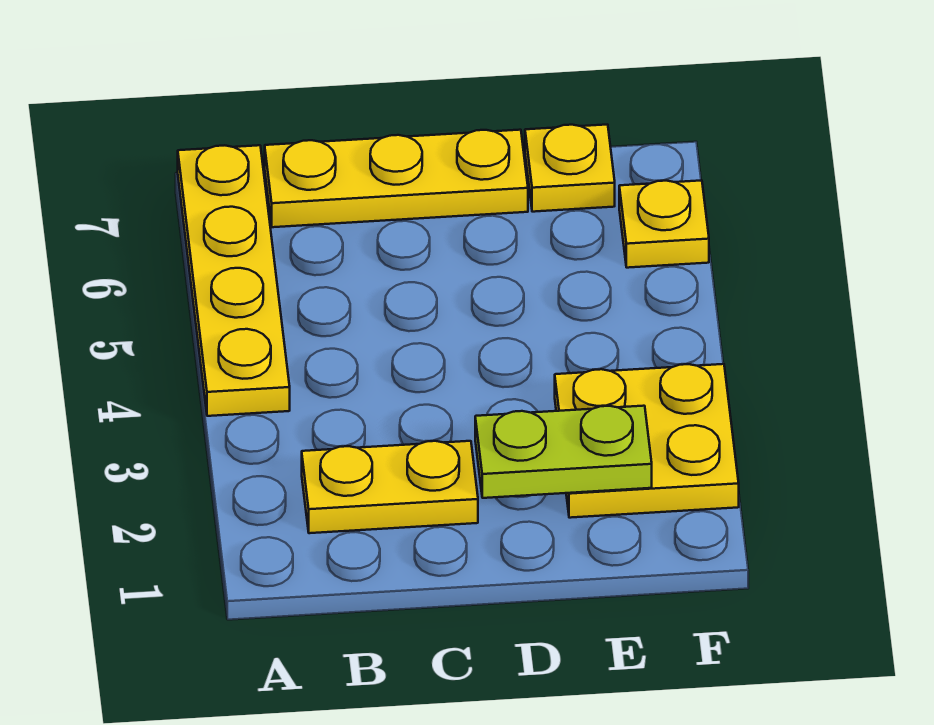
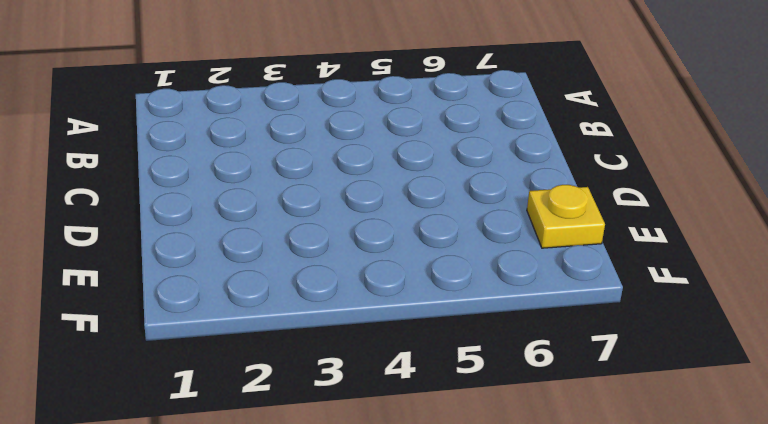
none -> yellow plate A4:A7 level 1
none -> yellow plate B2:C2 level 1

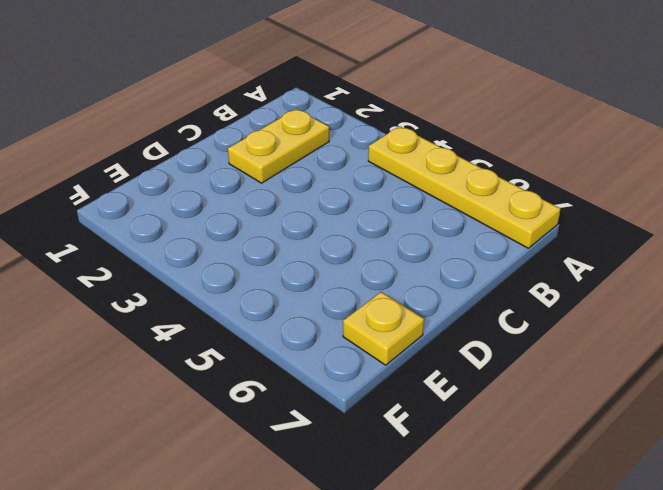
none -> yellow plate B7:D7 level 1
none -> yellow plate E2:F3 level 1

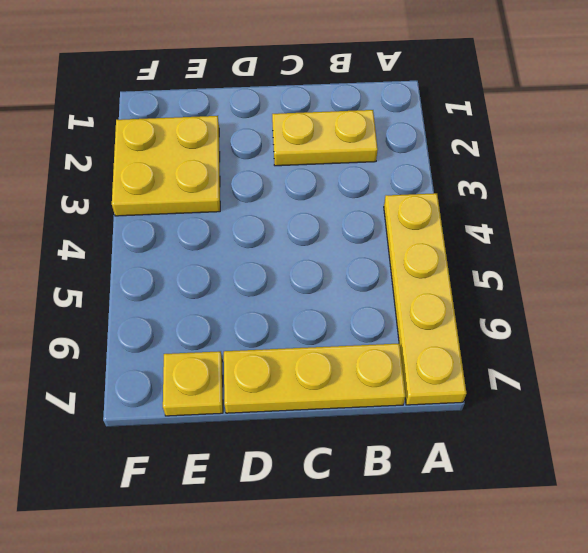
none -> yellow plate F6 level 1
none -> lime plate D2:E2 level 2

